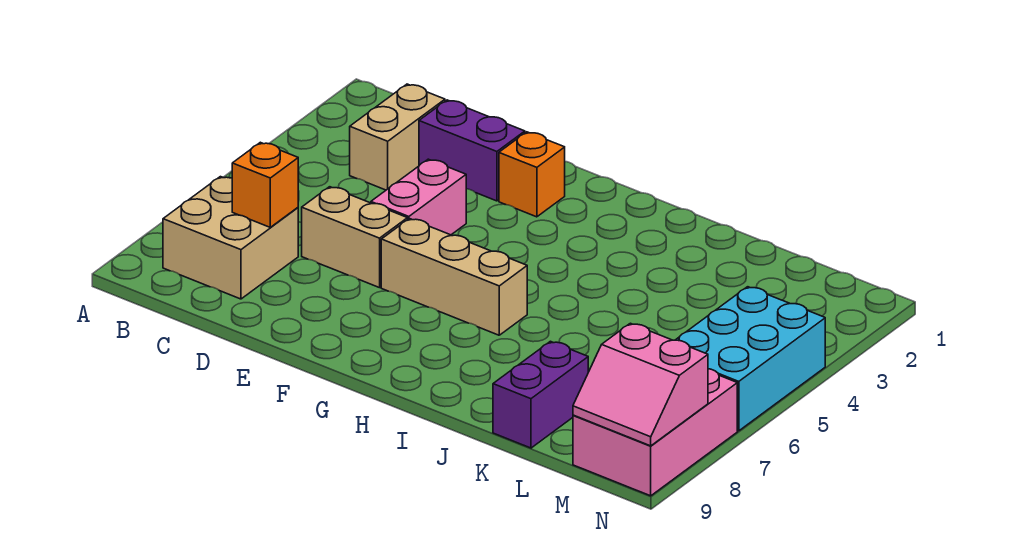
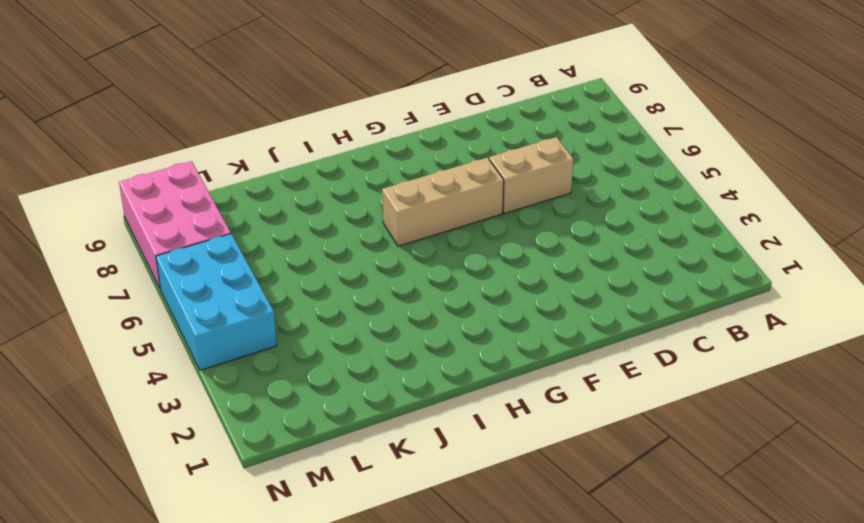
none -> tan brick B7:C8 level 1
none -> tan brick C2:C3 level 1
none -> purple brick D2:E2 level 1

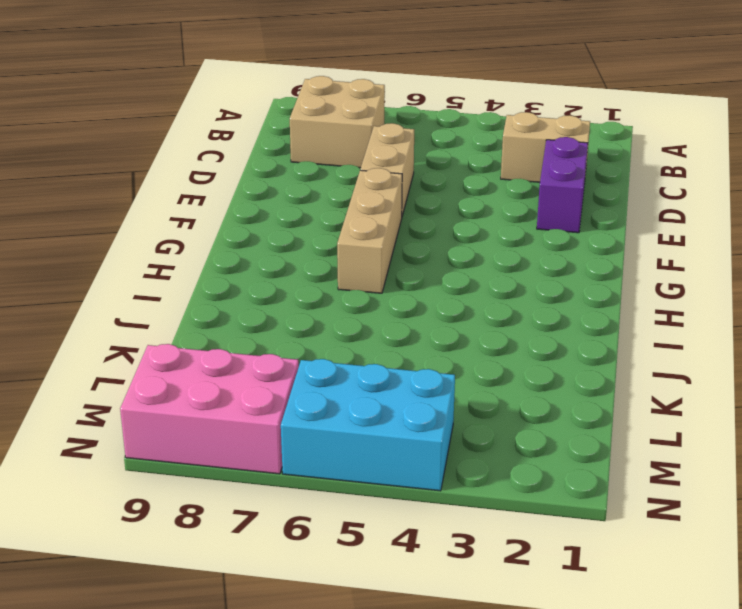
none -> pink brick E4:E5 level 1
none -> orange brick F2 level 1
none -> purple brick K8:K9 level 1

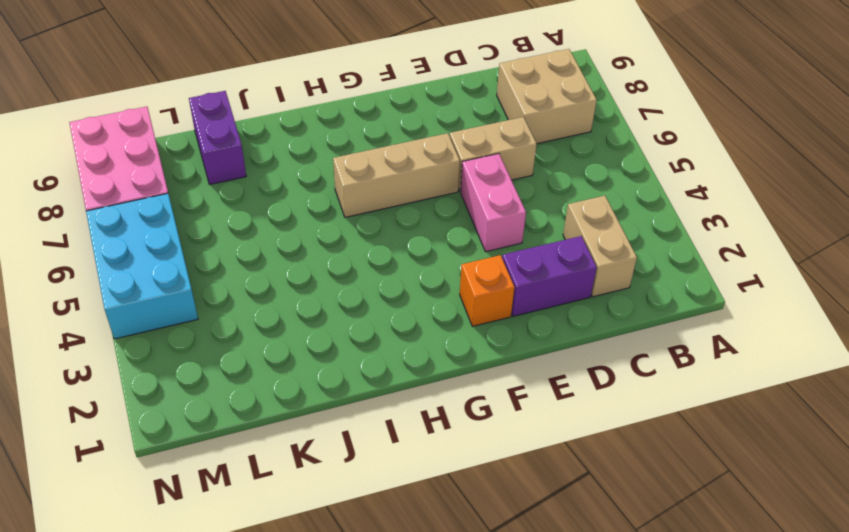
none -> orange brick C7 level 2
none -> pink slope M8:N9 level 2 top 8

